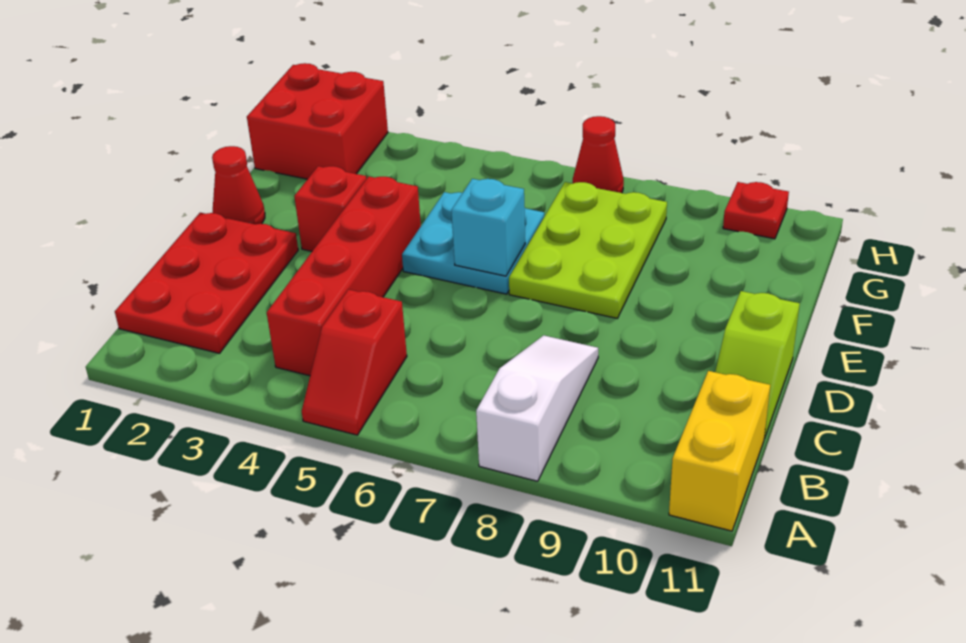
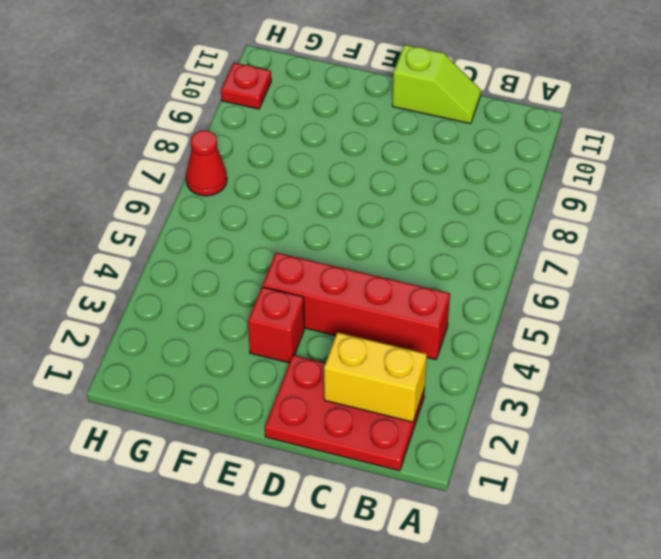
yellow brick B2:C2 level 2 -> yellow brick A11:B11 level 1
none -> red slope A5:B5 level 1 top B
none -> white slope A8:C8 level 1 top A
none -> red cone E1 level 1

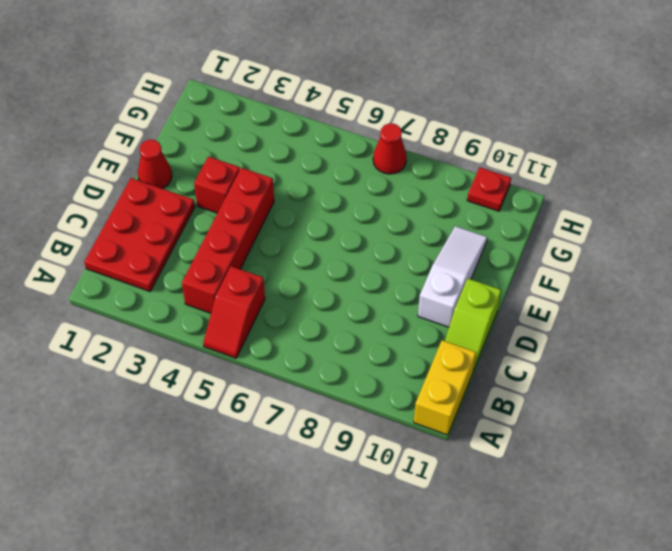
white slope D10:F10 level 1 top D -> white slope A8:C8 level 1 top A
none -> cyan plate E5:F6 level 1
none -> lime plate E7:G8 level 1
none -> red brick G1:H2 level 1

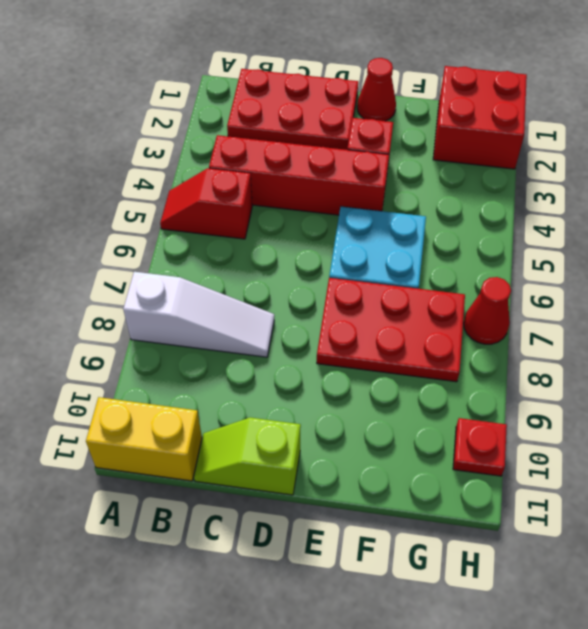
red plate E7:G8 level 1 -> lime plate E7:G8 level 1
none -> cyan brick E6 level 2

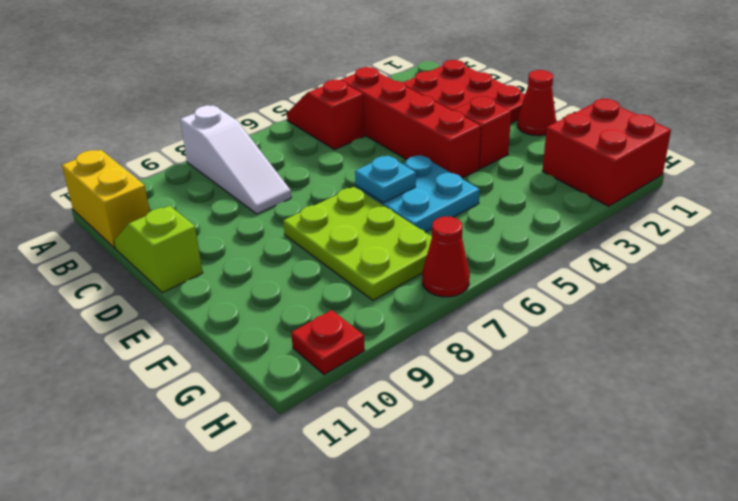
cyan plate E6 level 2 -> cyan brick E6 level 2

